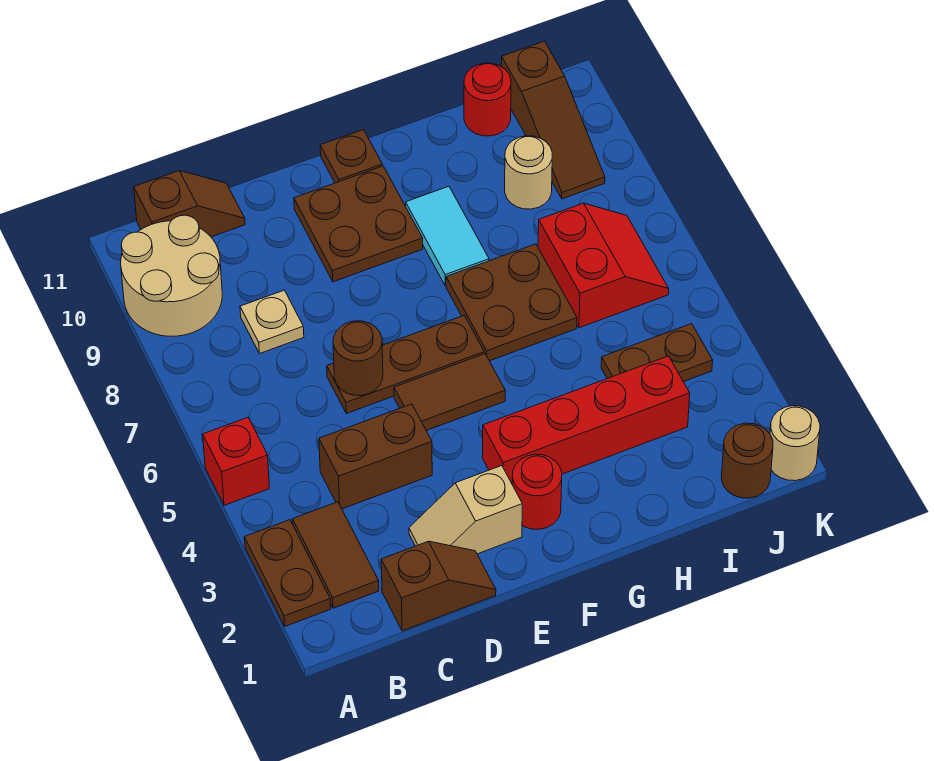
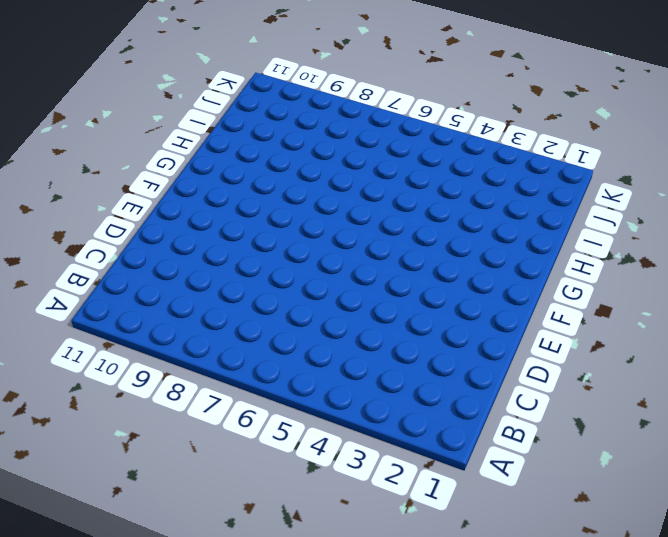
none -> brown plate A2:A3 level 1
none -> red brick A5 level 1
none -> tan round brick A9:B10 level 1

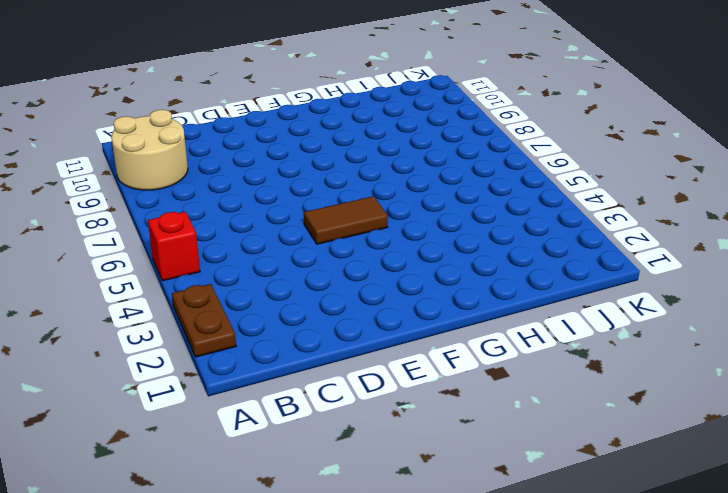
none -> brown tile B2:B3 level 1
none -> brown slope B11:C11 level 1 top B
none -> brown slope C1:D1 level 1 top C

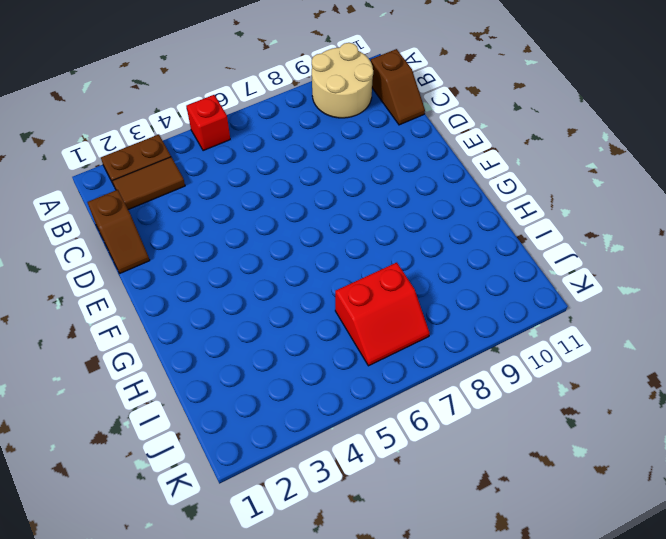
none -> brown brick C4:D4 level 1
none -> tan plate C8 level 1
none -> tan slope D2:E2 level 1 top E

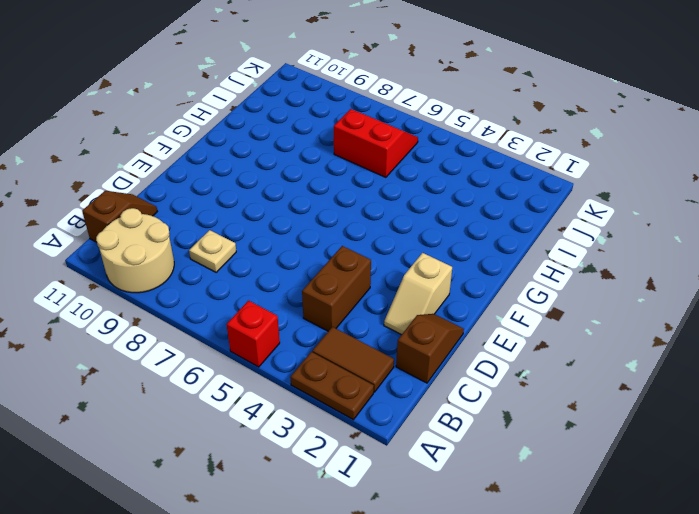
none -> brown plate D6:F6 level 1
none -> brown tile E5:F5 level 1
none -> brown plate E9:F10 level 1

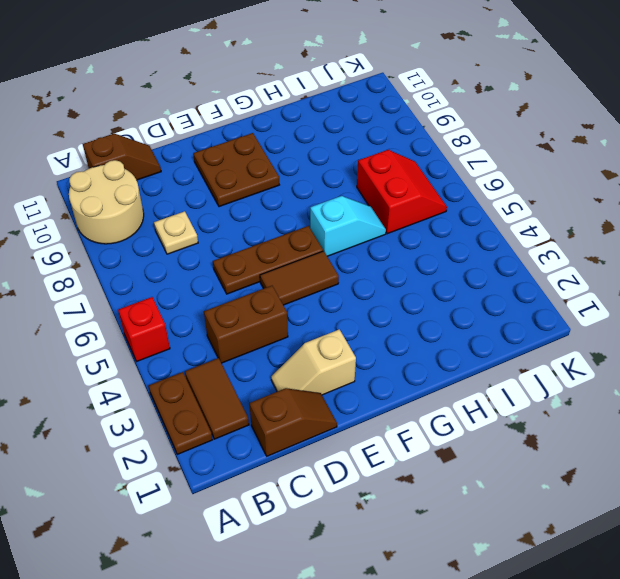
cyan slope G6:H6 level 1 top G -> brown plate G6:H7 level 1
none -> red round brick F2 level 1
none -> red brick F3:I3 level 1
none -> brown plate F11 level 1

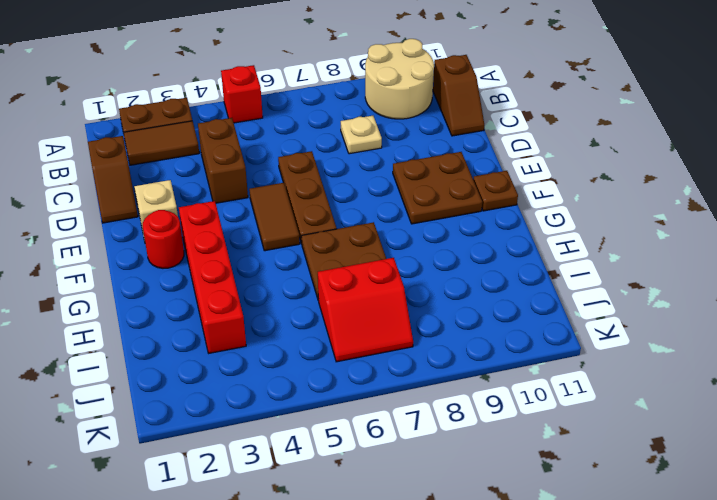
none -> cyan tile G8:G9 level 1
none -> brown plate I4:J4 level 1
none -> tan round brick I9 level 1

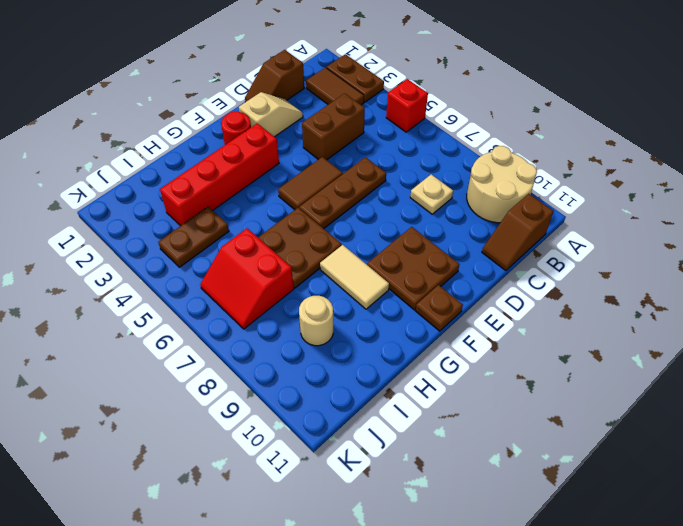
tan tile G8:G9 level 1 -> cyan tile G8:G9 level 1
none -> red round brick I11 level 1
none -> brown round brick J1 level 1
none -> brown slope J9:J11 level 1 top 11

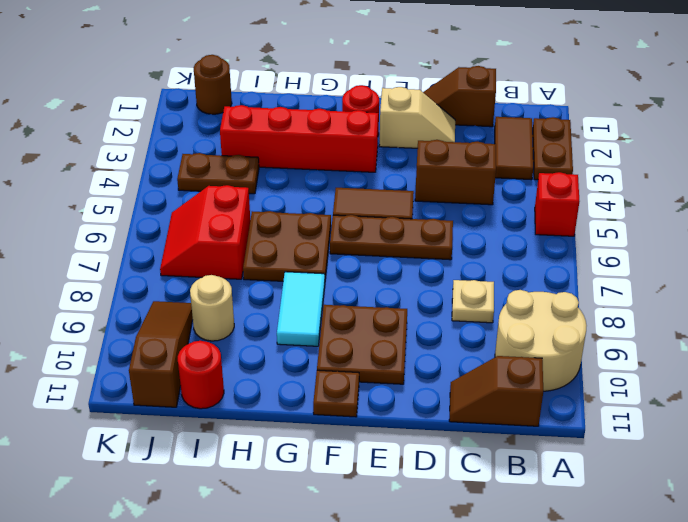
none -> tan round brick K1 level 1
none -> brown round brick D6 level 2

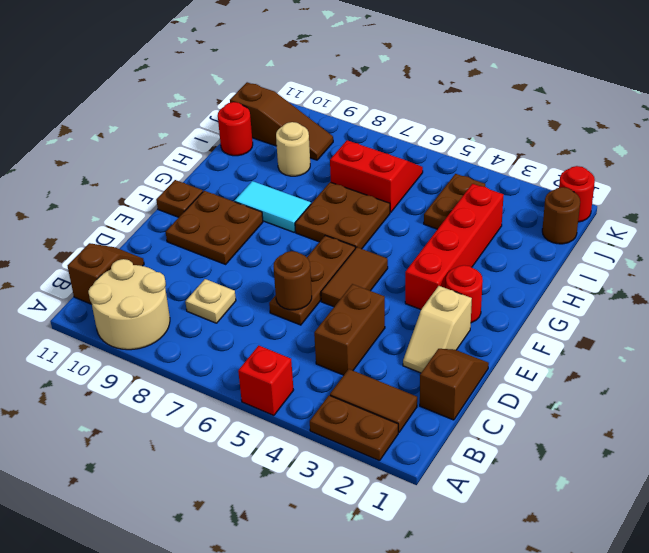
red round brick K1 level 1 -> tan round brick K1 level 1

